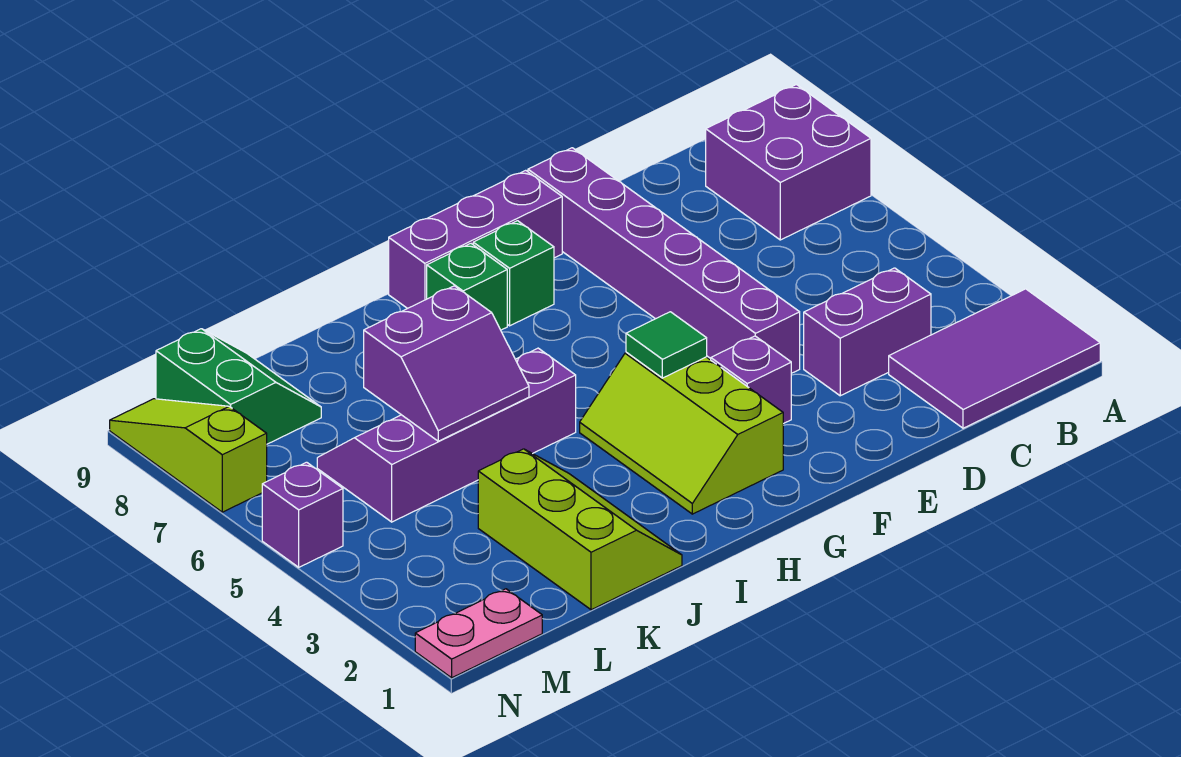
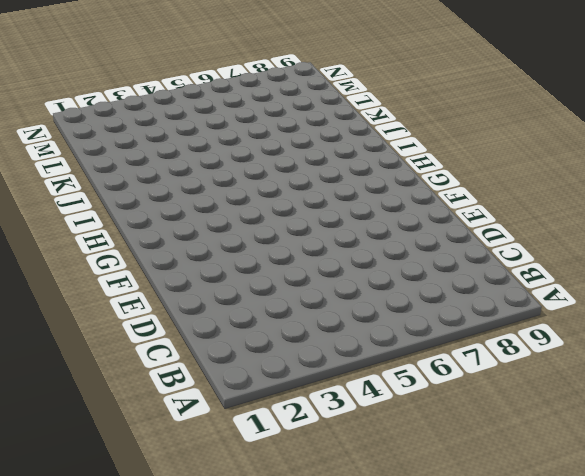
none -> purple tile A1:C2 level 1
none -> purple brick A7:B8 level 1
none -> purple brick C3:D3 level 1

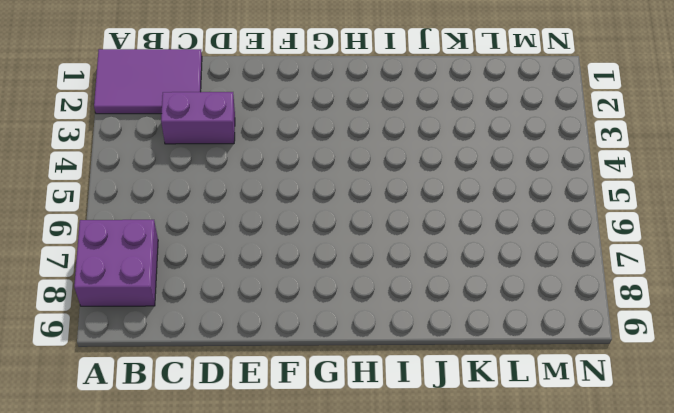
none -> purple brick E4:E9 level 1
none -> purple brick F3 level 1
none -> purple brick F9:H9 level 1

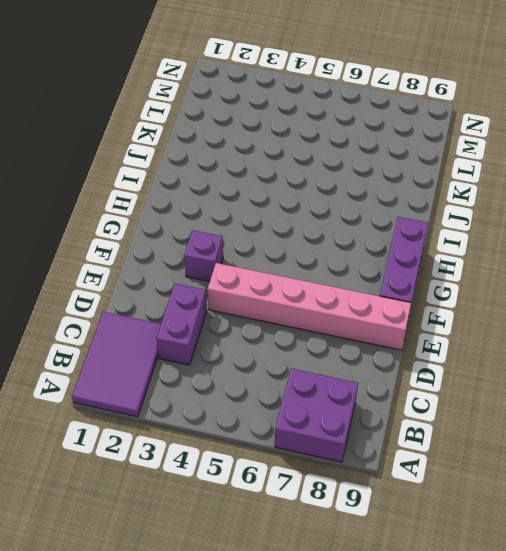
pink brick E4:E9 level 1 -> purple brick E4:E9 level 1
none -> lime slope G2:H4 level 1 top G
none -> green brick G8 level 1
none -> green brick H8 level 1

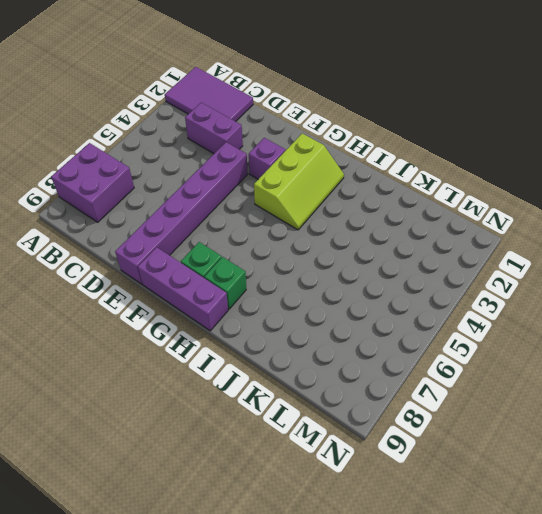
none -> purple slope I5:L6 level 1 top 5
none -> lime slope J1:K3 level 1 top K
none -> green slope L8:M9 level 1 top M

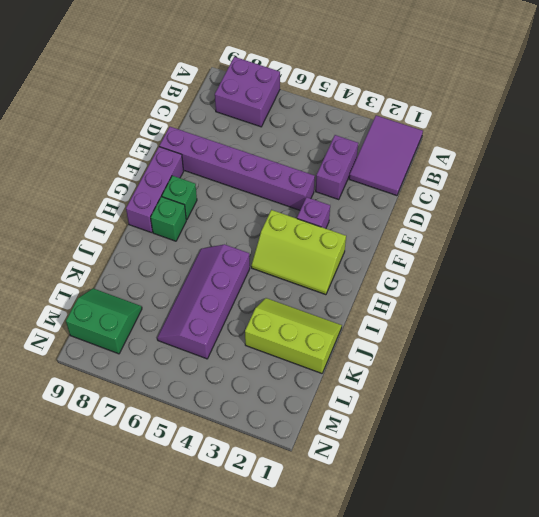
none -> pink plate M1:N1 level 1
none -> purple brick N5 level 1
none -> lime slope N7:N9 level 1 top 7

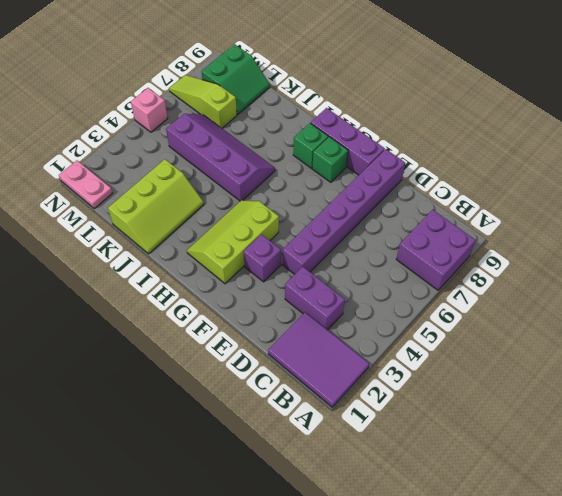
lime slope L7:N7 level 1 top L -> lime slope N7:N9 level 1 top 7
pink brick N5 level 1 -> purple brick N5 level 1
none -> green tile G4 level 2
none -> purple slope J5:K6 level 2 top 6

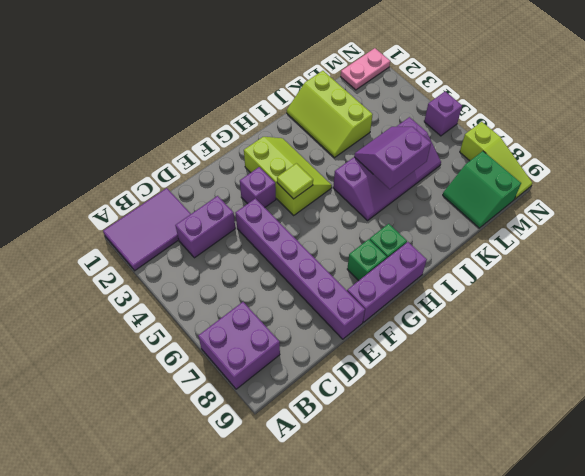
lime tile G4 level 2 -> green tile G4 level 2

